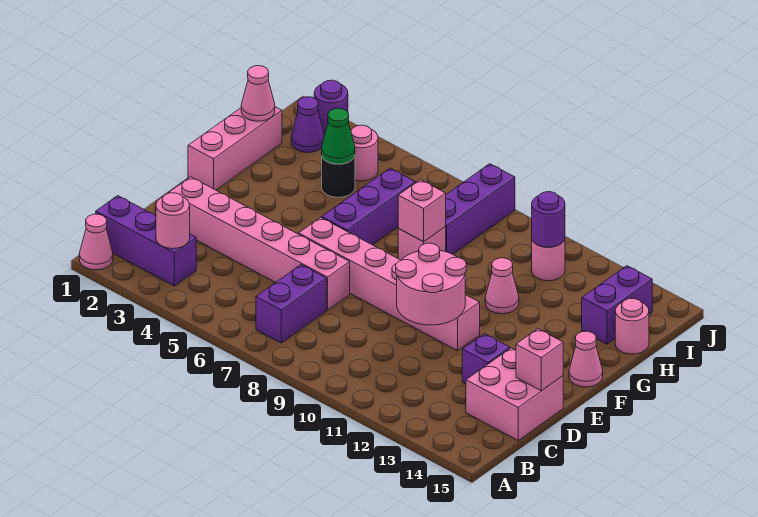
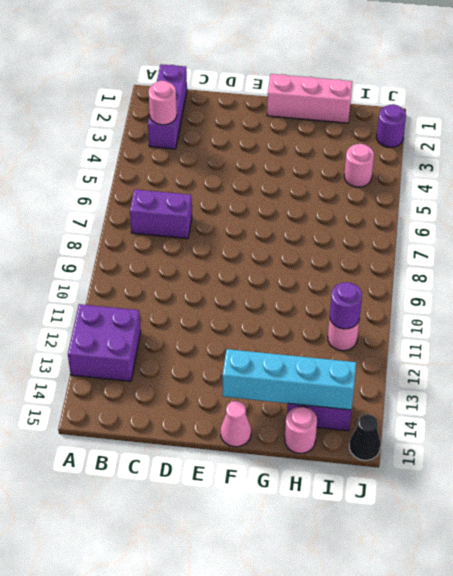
purple brick A12:B13 level 1 -> none
cyan brick F14:I14 level 2 -> none
black cone J15 level 1 -> none
none -> pink cone A1 level 1
none -> pink brick C14:D15 level 1
none -> pink brick D2:D7 level 1

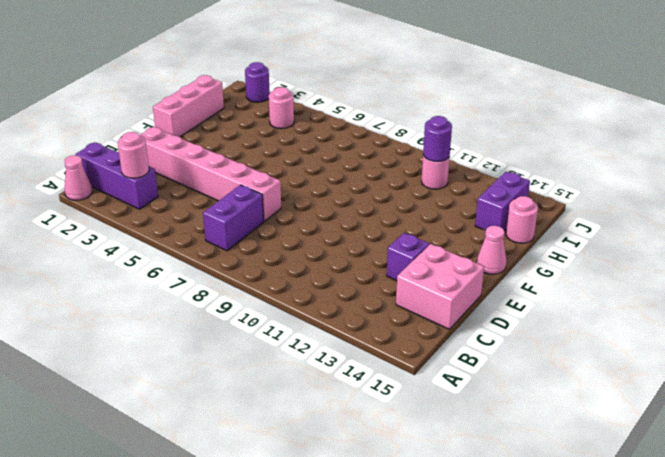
none -> pink brick E6:E11 level 1
none -> purple brick F6:H6 level 1
none -> pink brick G8 level 1

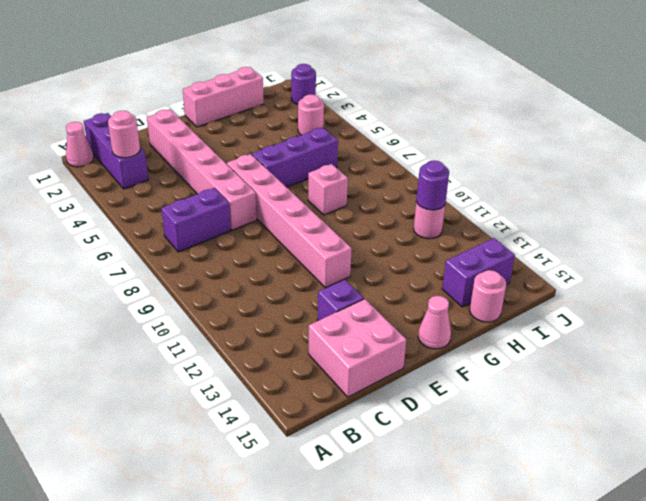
none -> pink cone G11 level 1
none -> black round brick H4 level 1
none -> purple brick H8:J8 level 1

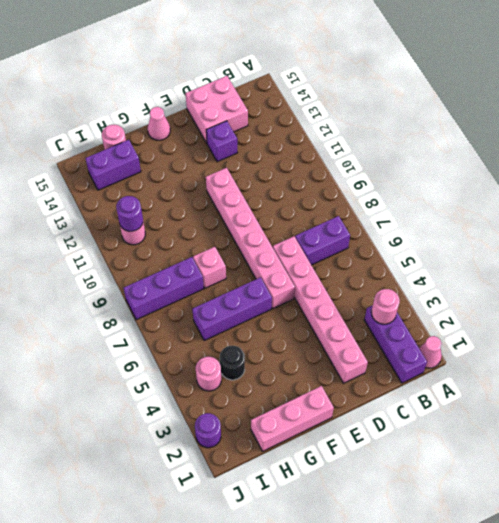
none -> pink cone G11 level 1
none -> purple cone I2 level 1
none -> pink round brick D10:E11 level 2

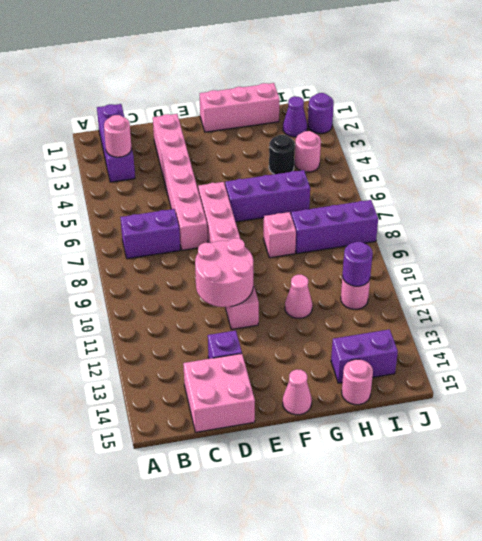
none -> pink cone A1 level 1
none -> pink brick D15 level 2
none -> pink brick G8 level 2

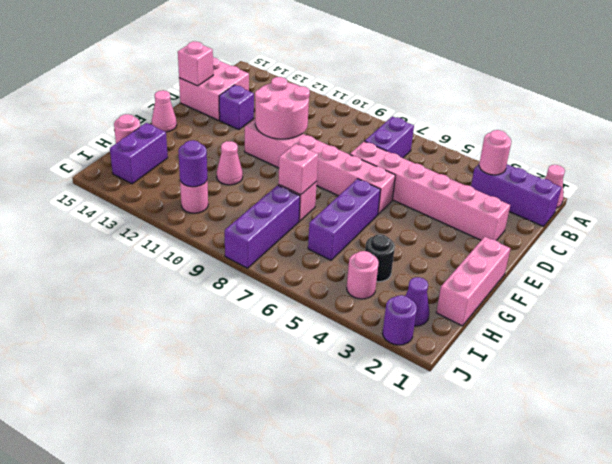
none -> pink cone H1 level 2
none -> green cone H4 level 2

